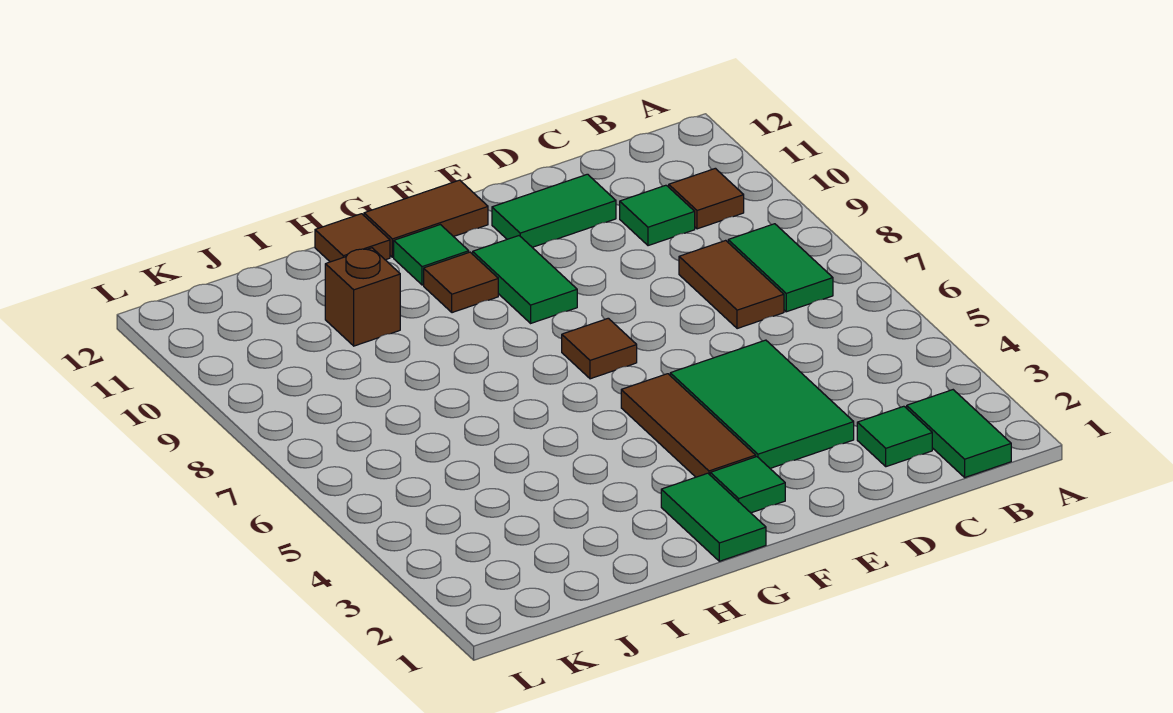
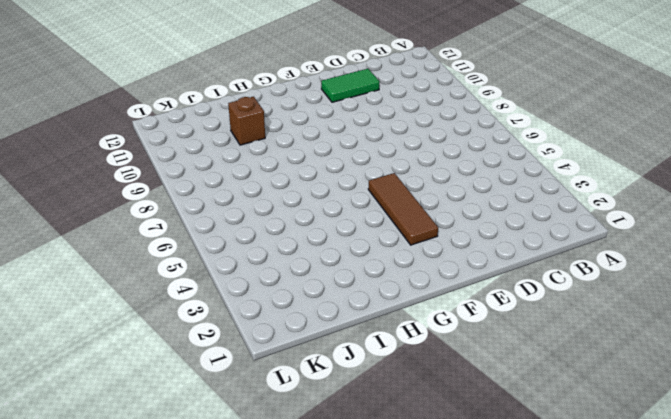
none -> green tile B1:B2 level 1
none -> green tile B7:B8 level 1
none -> brown tile B10 level 1

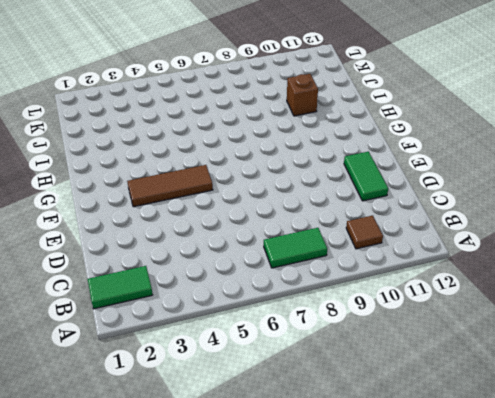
none -> green tile C2 level 1
none -> brown tile C7:C8 level 1
none -> green tile C10 level 1

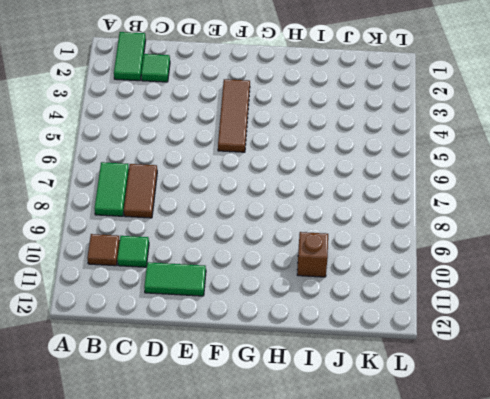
none -> green tile D3:E5 level 1
none -> green tile F2 level 1
none -> brown tile F7 level 1

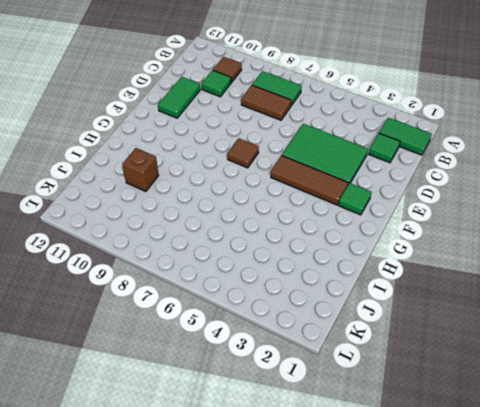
none -> green tile F9:F10 level 1
none -> brown tile F12:G12 level 1
none -> green tile G1:G2 level 1

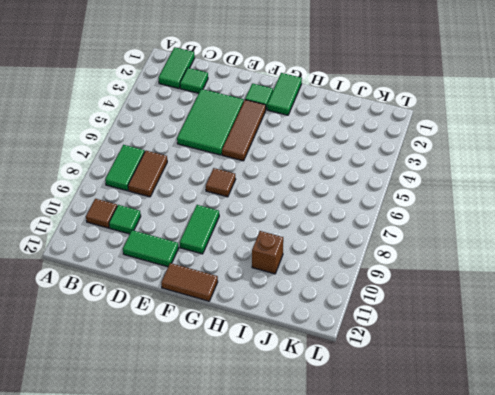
none -> brown tile G10 level 1
none -> green tile G11 level 1
none -> brown tile H12 level 1

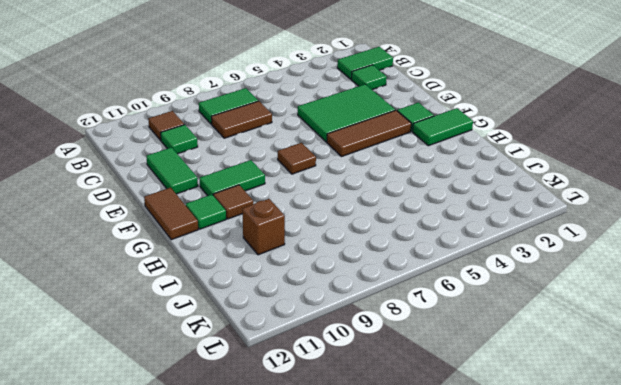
none -> brown tile H12 level 1

